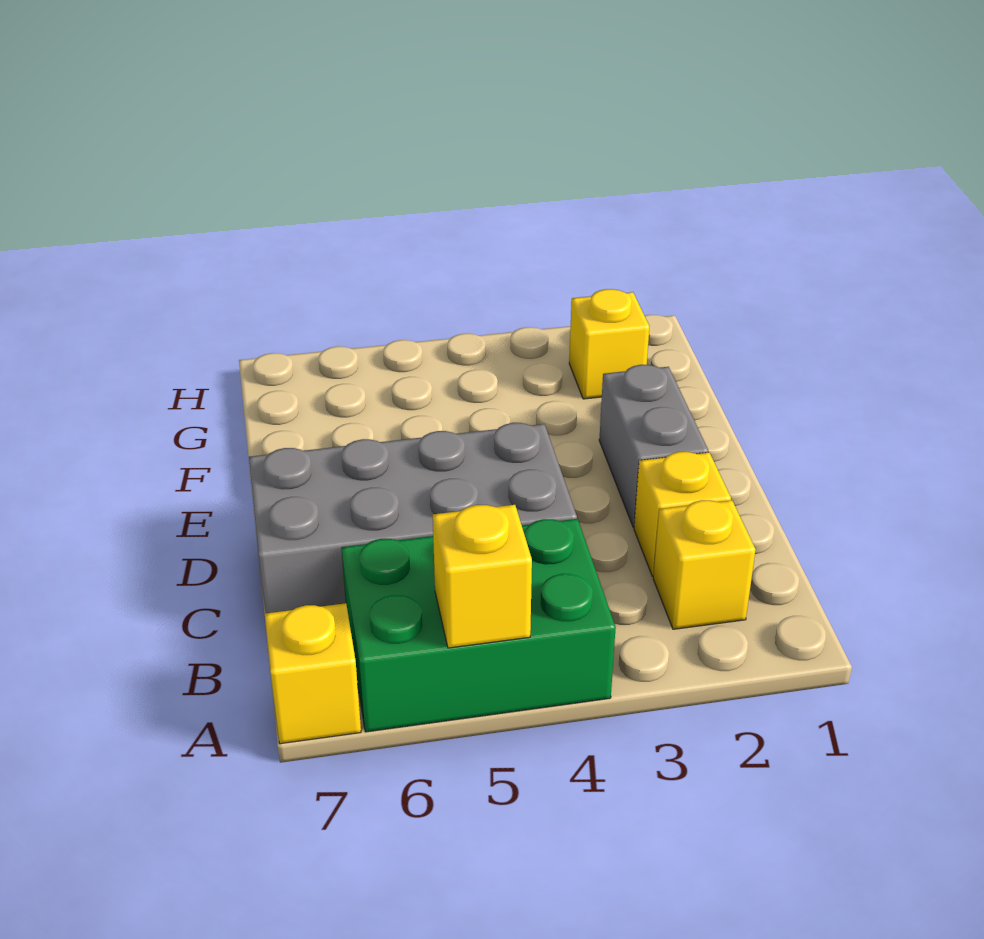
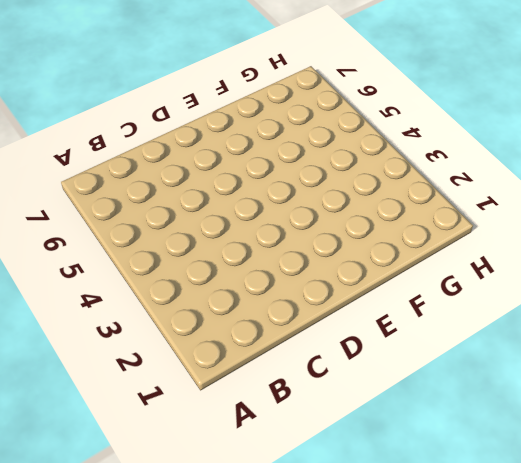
none -> green brick A4:B6 level 1
none -> yellow brick A7 level 1

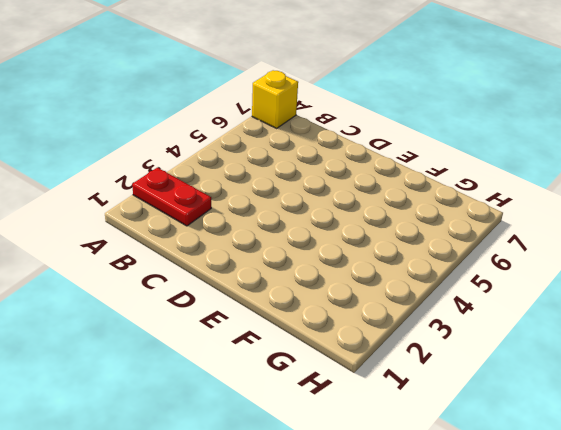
red plate A2:B2 level 1 -> yellow brick B2 level 1
none -> green brick A4:B6 level 1
none -> yellow brick C2 level 1

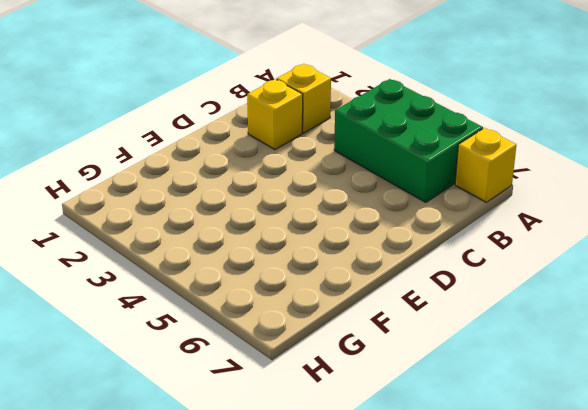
none -> grey brick C4:D7 level 1
none -> grey brick D2:E2 level 1

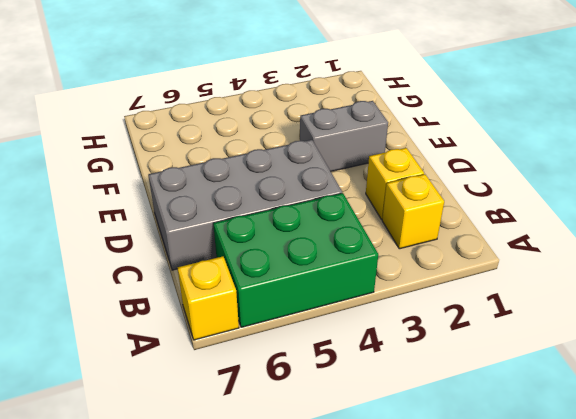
grey brick E2:E3 level 1 -> grey brick D2:E2 level 1
none -> yellow brick G2 level 1
none -> yellow brick A5 level 2

